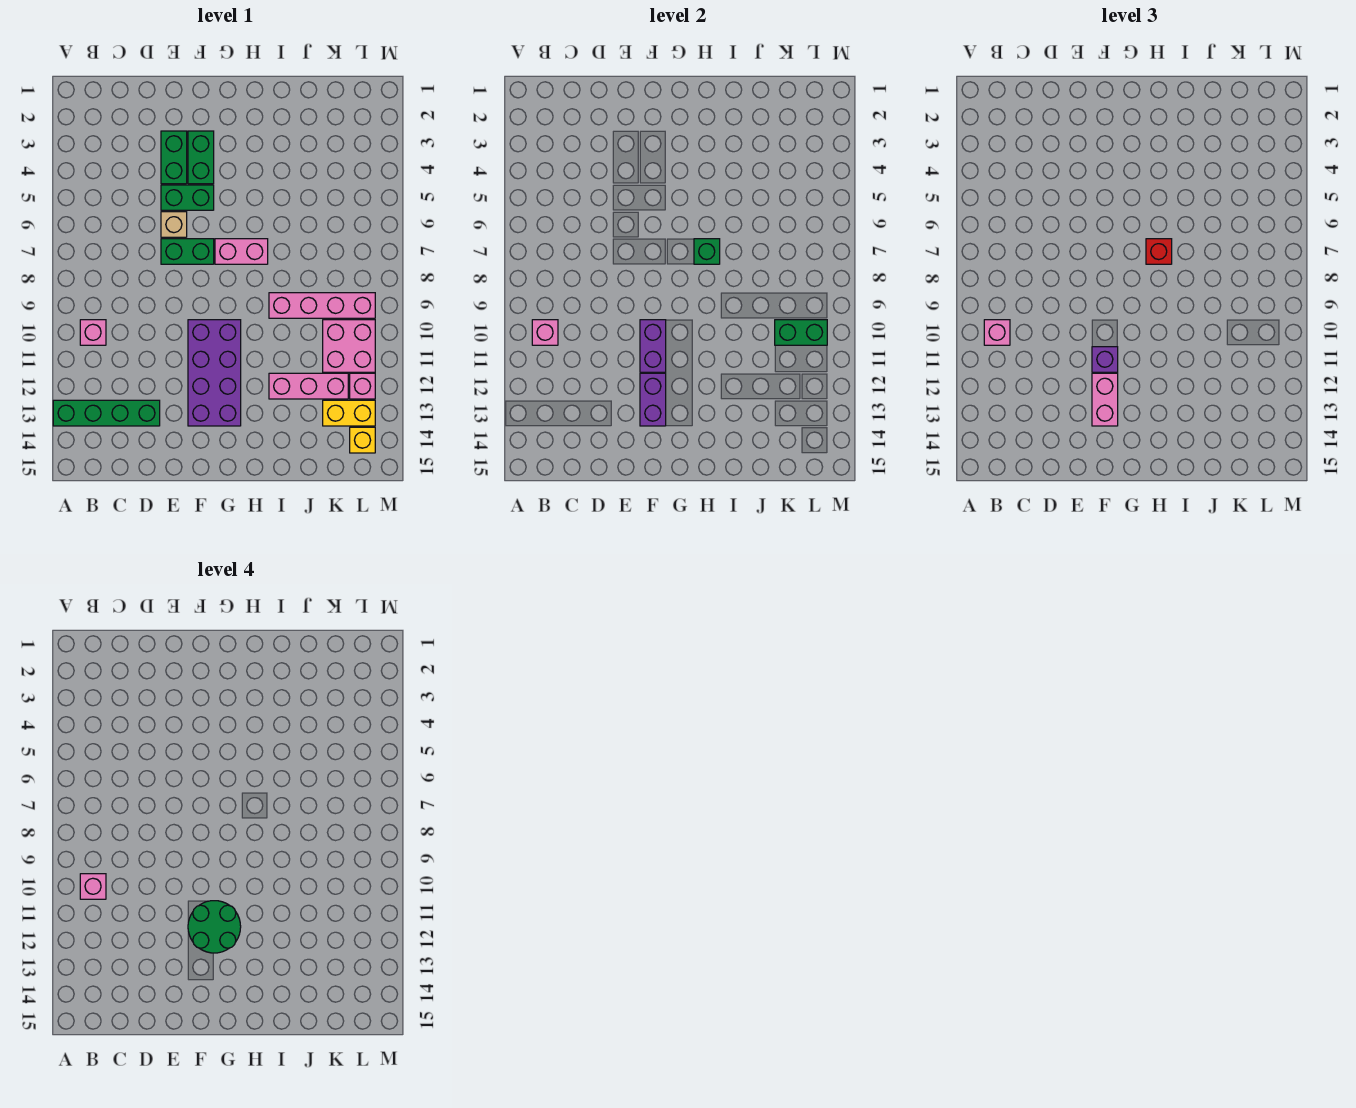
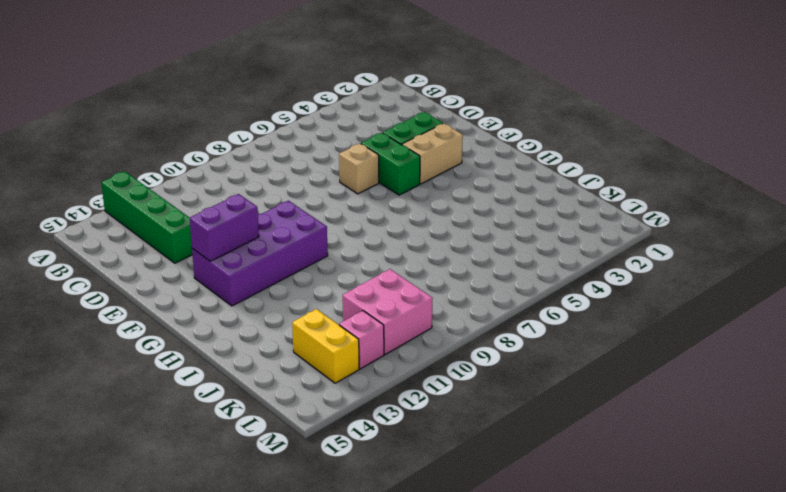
tan brick F3:F4 level 1 -> green brick F3:F4 level 1
none -> pink brick B10 level 1
none -> green brick E7:F7 level 1
none -> pink brick G7:H7 level 1

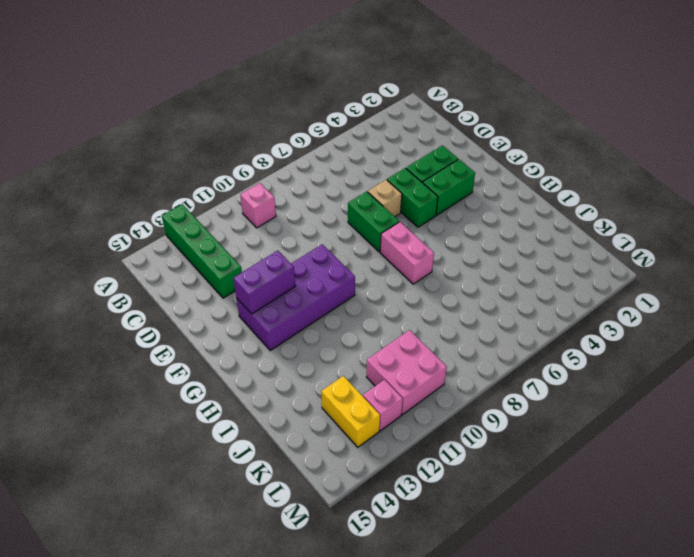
none -> pink brick I9:L9 level 1
none -> pink brick I12:K12 level 1
none -> yellow brick L14 level 1

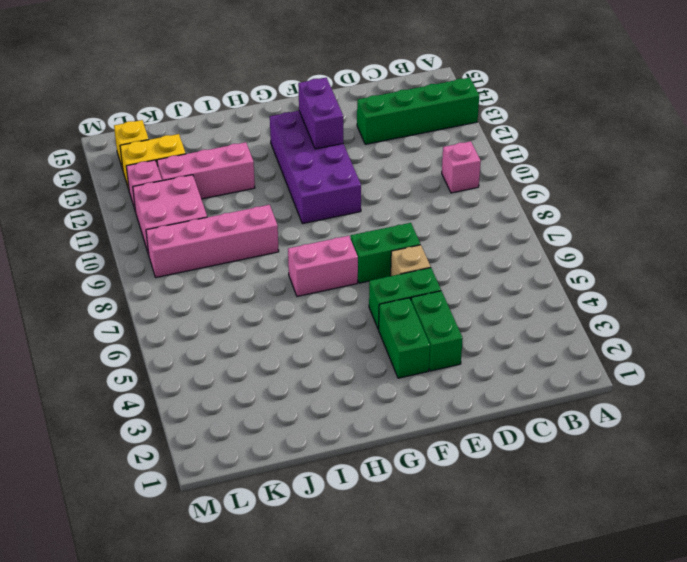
none -> pink brick B10 level 2
none -> purple brick F10:F11 level 2
none -> green brick H7 level 2

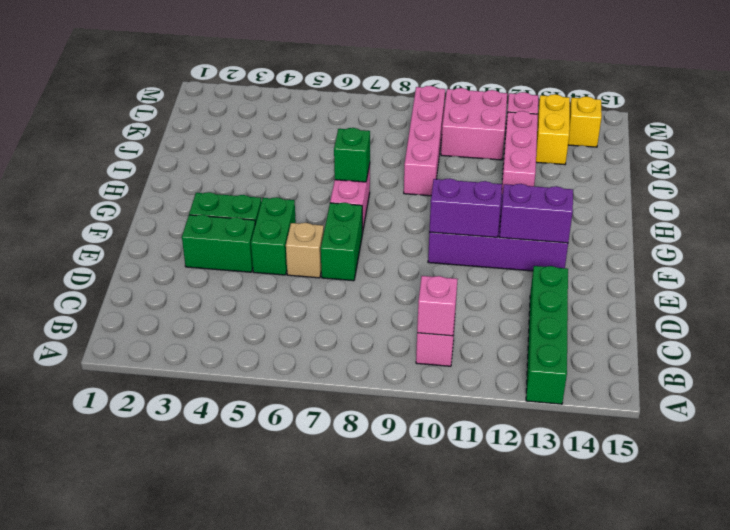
none -> green brick K10:L10 level 2
none -> pink brick B10 level 3
none -> purple brick F11 level 3

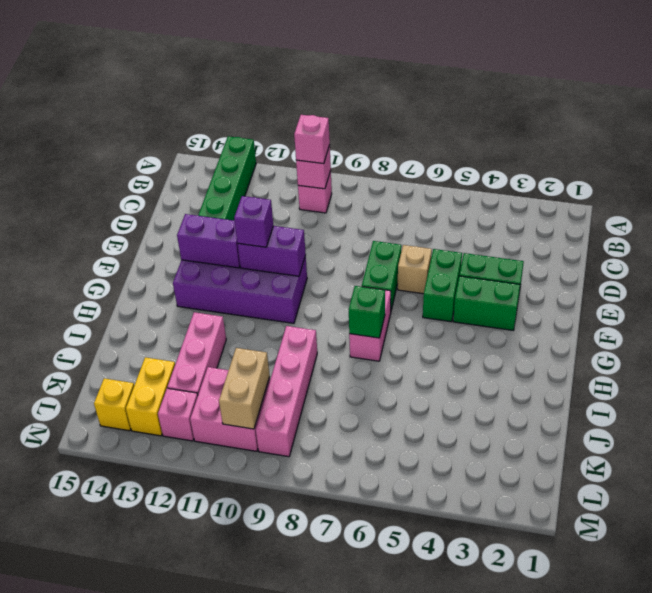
tan brick K10:L10 level 2 -> green brick K10:L10 level 2
none -> pink brick F12:F13 level 3
none -> red brick H7 level 3
none -> pink brick B10 level 4

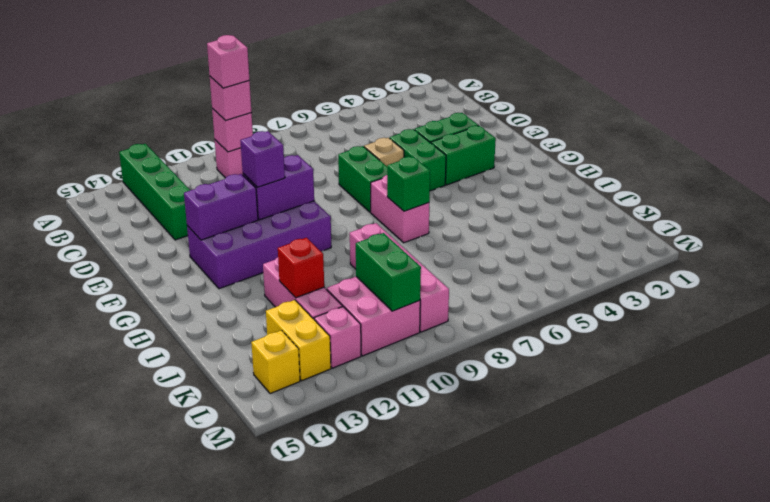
red brick J12 level 2 -> red brick H7 level 3
none -> pink brick F12:F13 level 3
none -> green round brick F11:G12 level 4

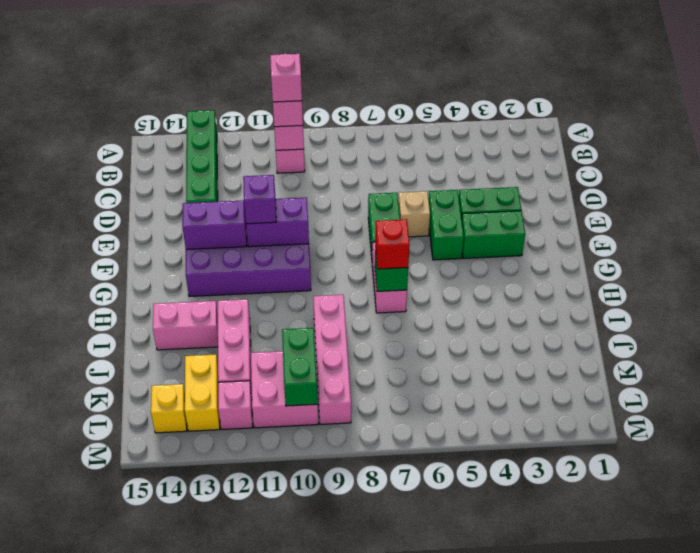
pink brick I13:I14 level 1 -> pink brick F12:F13 level 3
none -> green round brick F11:G12 level 4

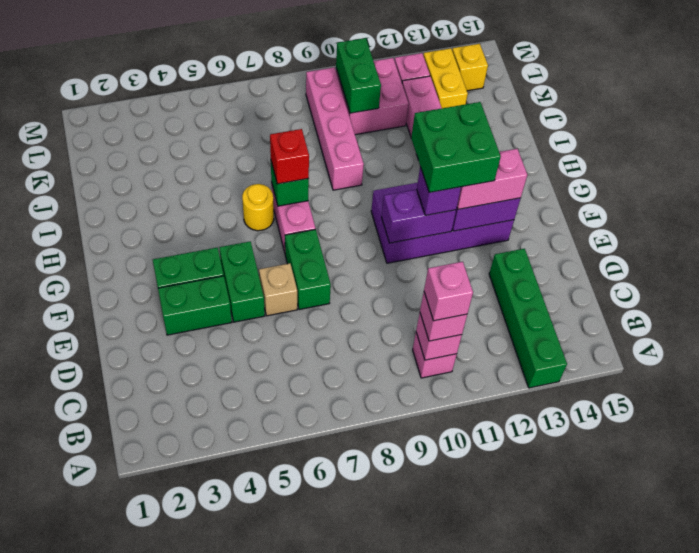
green brick F11:G12 level 4 -> green round brick F11:G12 level 4
yellow round brick H6 level 1 -> none

